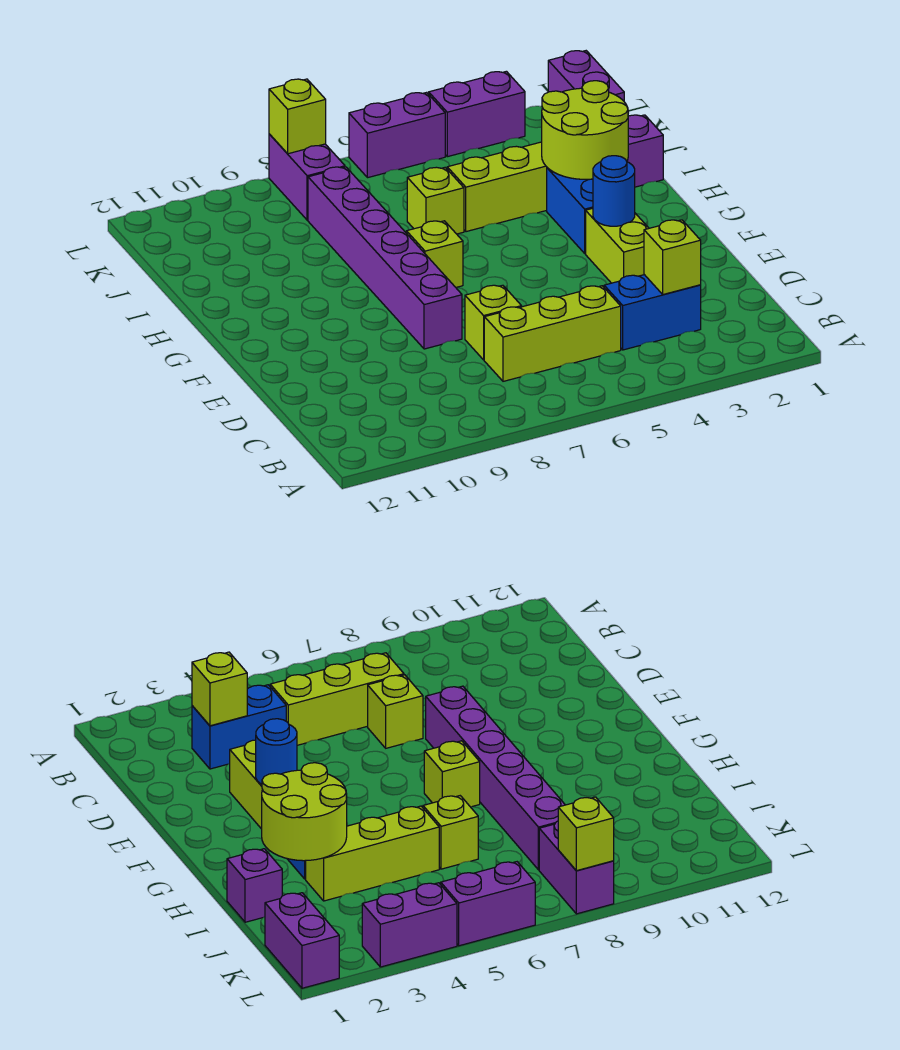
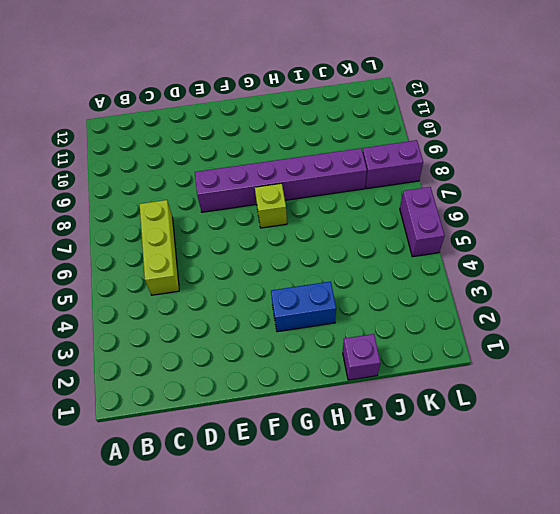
none -> blue brick C3:C4 level 1
none -> lime brick D7 level 1
none -> lime brick E3:F3 level 1

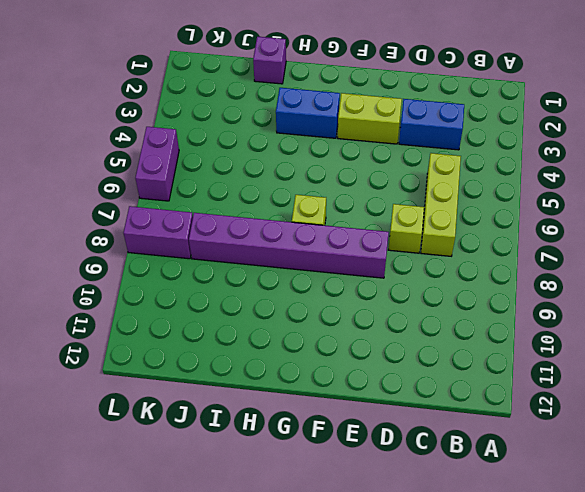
blue brick C3:D3 level 1 -> blue brick C3:C4 level 1
none -> lime brick I3:I5 level 1
none -> lime brick I6 level 1
none -> purple brick K1:L1 level 1

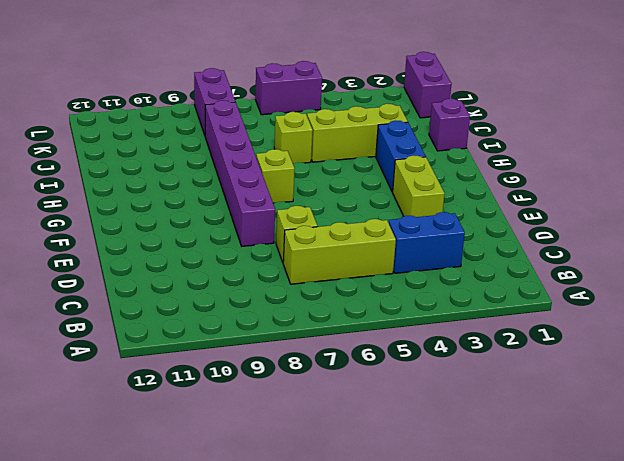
none -> purple brick L3:L4 level 1
none -> lime brick C3 level 2
none -> blue round brick F3 level 2

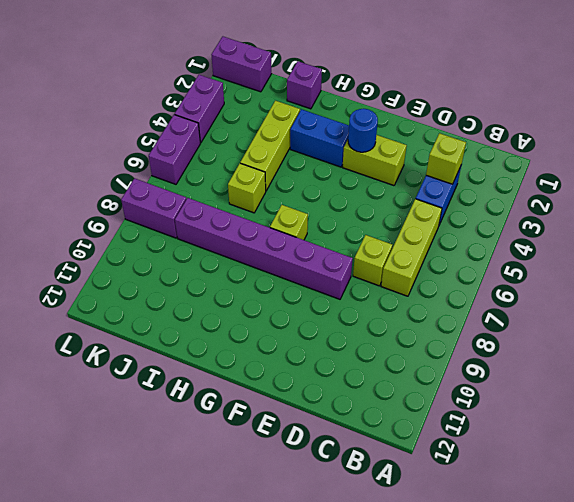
none -> lime round brick H2:I3 level 2
none -> lime brick L8 level 2

